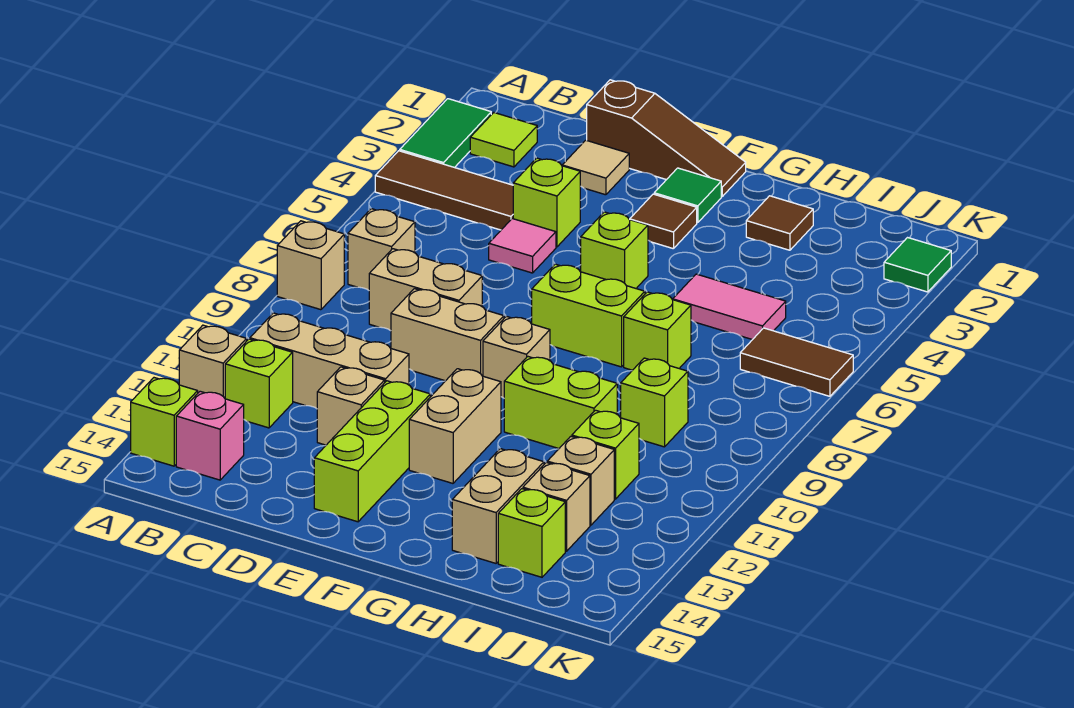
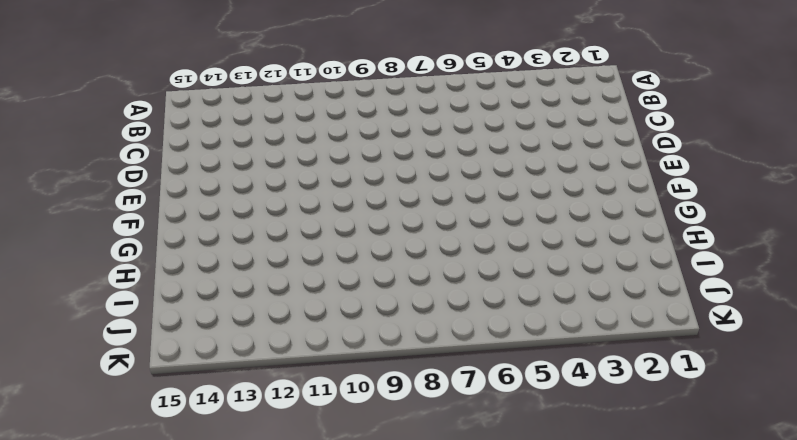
none -> green tile A2:A3 level 1
none -> brown tile A4:C4 level 1
none -> tan brick A8 level 1
none -> tan brick A12 level 1

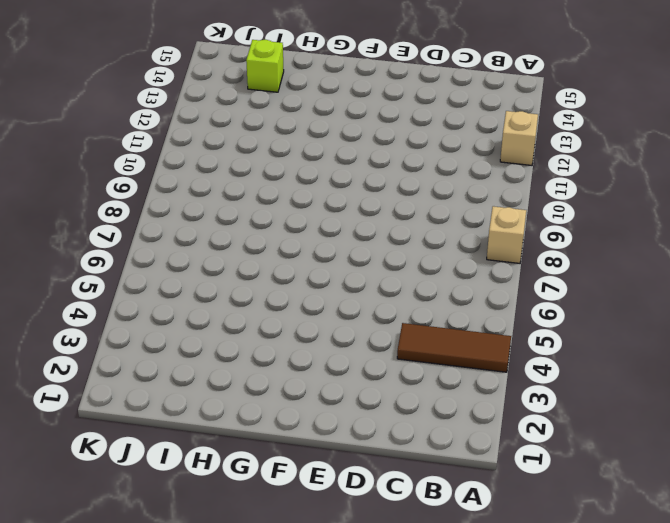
none -> green tile A2:A3 level 1
none -> lime brick A14 level 1
none -> lime tile B2 level 1
none -> tan brick B7 level 1

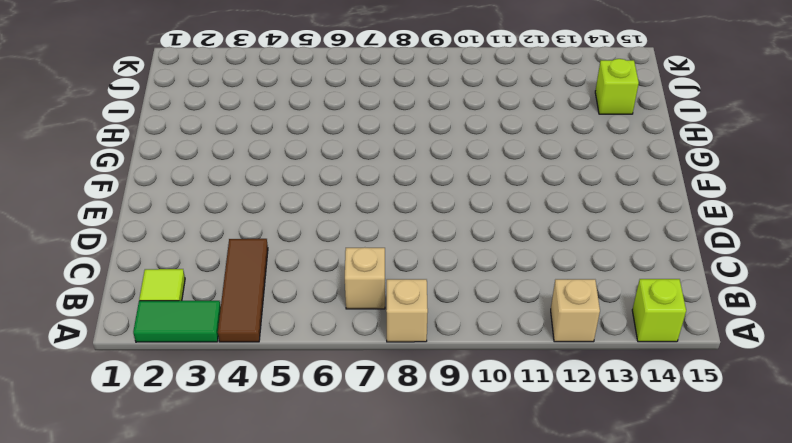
none -> tan brick B11:D11 level 1
none -> lime brick B12 level 1
none -> pink brick B14 level 1
none -> tan brick C8:D8 level 1

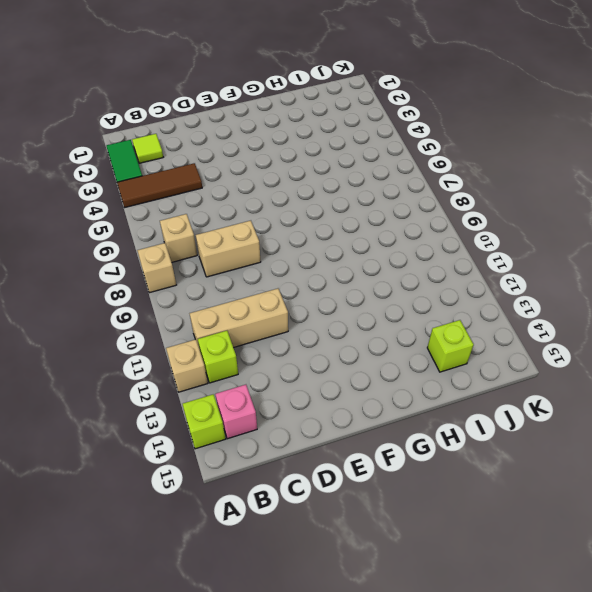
none -> brown slope D1:F1 level 1 top D
none -> tan tile D2 level 1
none -> lime brick D4 level 1
none -> pink tile D5 level 1

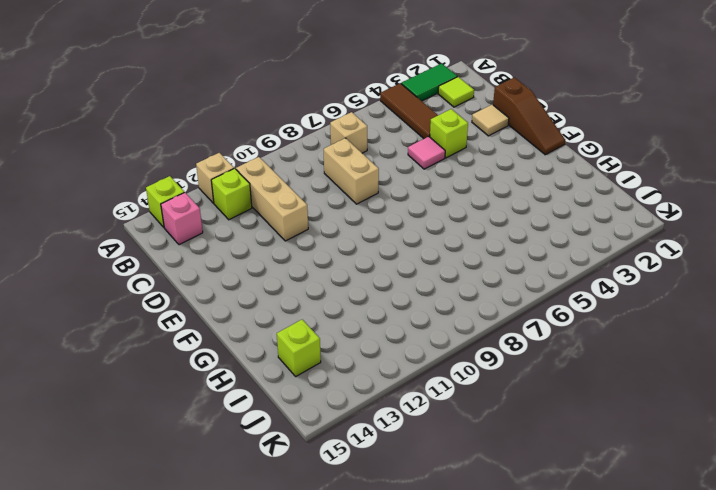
none -> tan brick A8 level 1
none -> tan brick D9:E9 level 1
none -> tan brick D12 level 1
none -> lime brick E12:E14 level 1

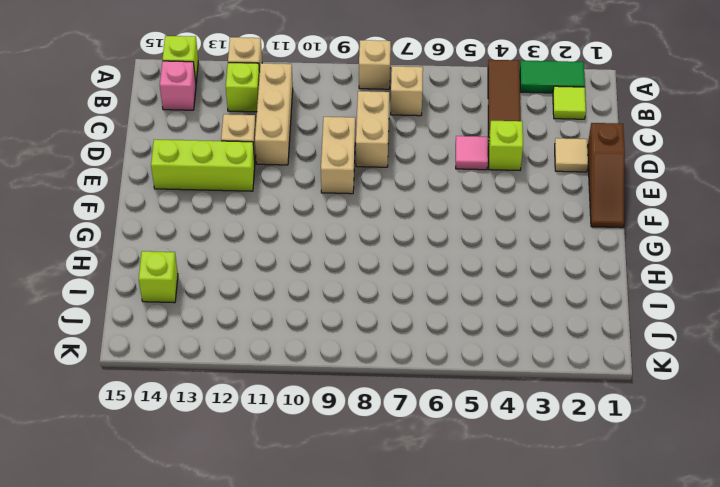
none -> green tile F2 level 1
none -> brown tile F3 level 1
none -> lime brick F5 level 1
none -> lime brick F7:G7 level 1

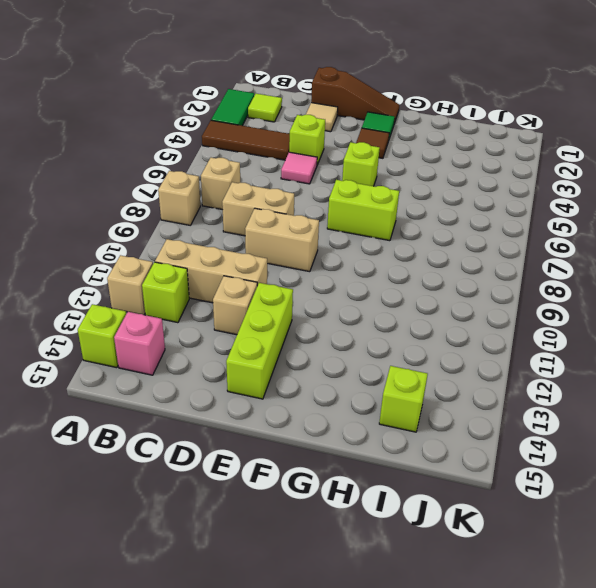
none -> tan brick F9 level 1
none -> tan brick F11:F12 level 1
none -> lime brick G10:H10 level 1
none -> brown tile H2 level 1

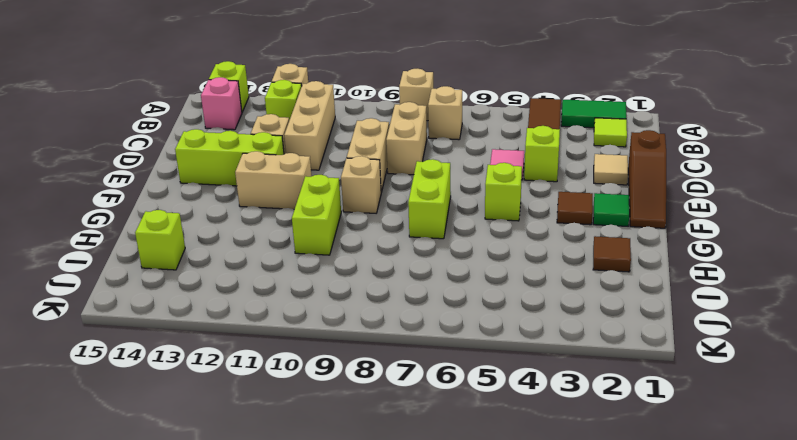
none -> pink tile H5:I5 level 1
none -> lime brick H7 level 1
none -> tan brick H13:H14 level 1
none -> lime brick I9 level 1

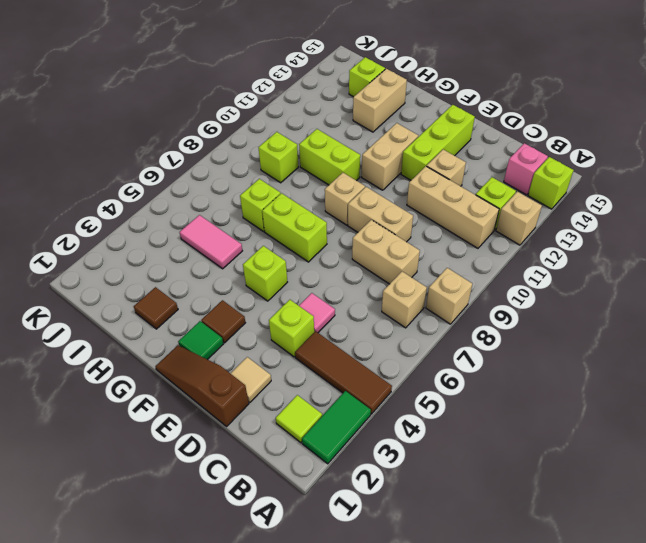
none -> lime brick I11 level 1
none -> tan brick I12 level 1
none -> tan brick I13 level 1
none -> brown tile J6:K6 level 1

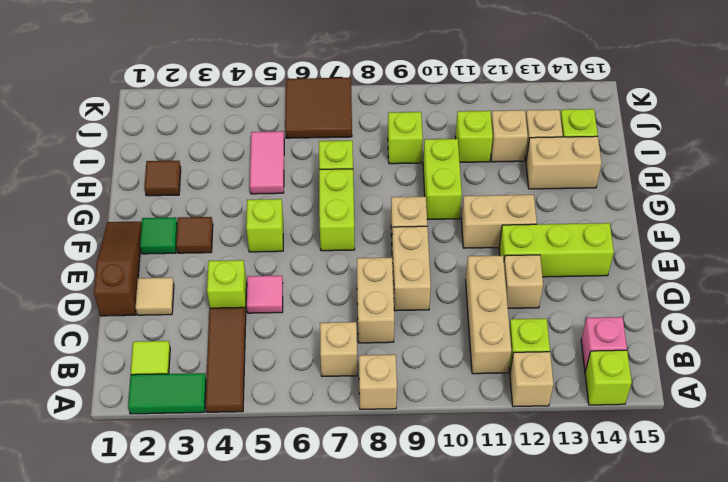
brown tile J6:K7 level 1 -> brown tile J6:K6 level 1
none -> green tile K2 level 1

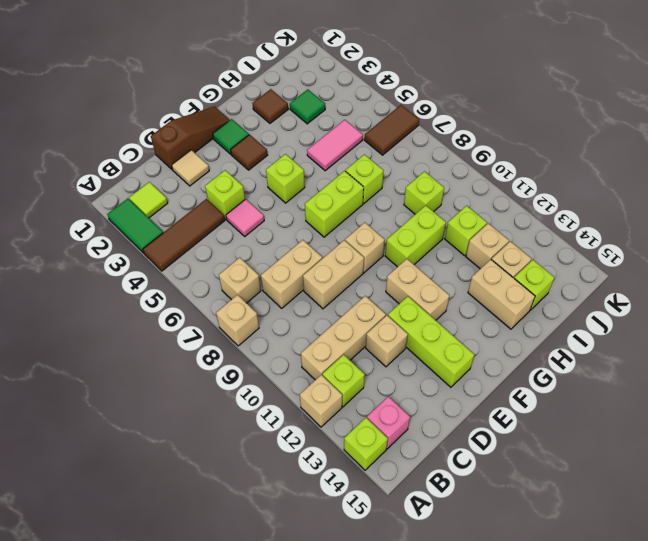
green tile I3 level 1 -> green tile K2 level 1

